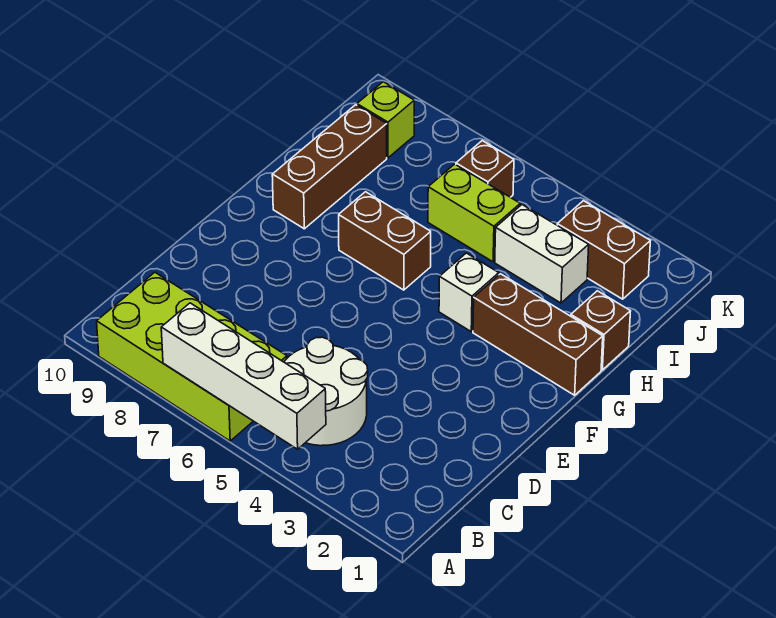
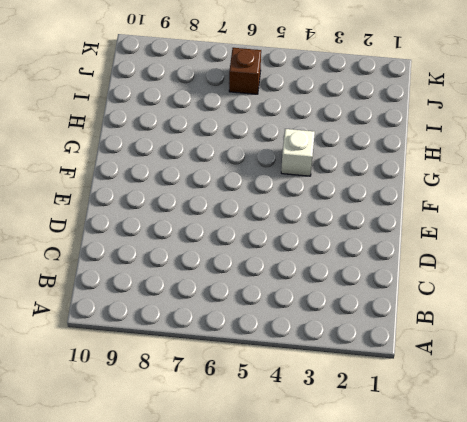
none -> lime brick A6:B9 level 1
none -> white round brick B4:C5 level 1
none -> brown brick G1:G3 level 1

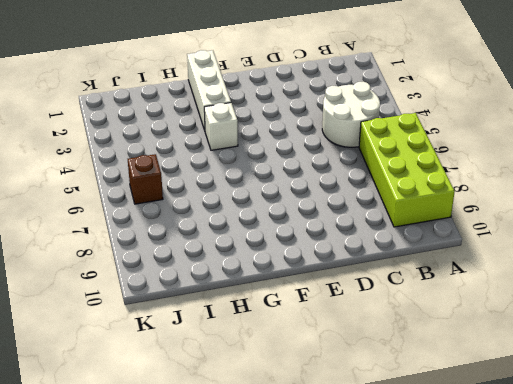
white brick G1:G3 level 1 -> brown brick G1:G3 level 1
none -> brown brick G6:G7 level 1
none -> brown brick G9:I9 level 1
none -> brown brick H1 level 1

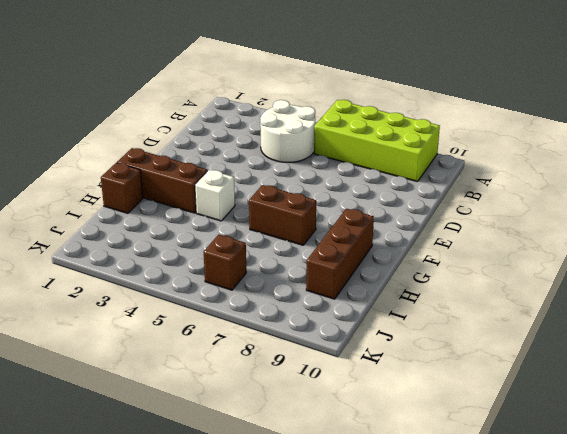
none -> white brick I3:I4 level 1
none -> lime brick I5:I6 level 1
none -> brown brick J2:J3 level 1

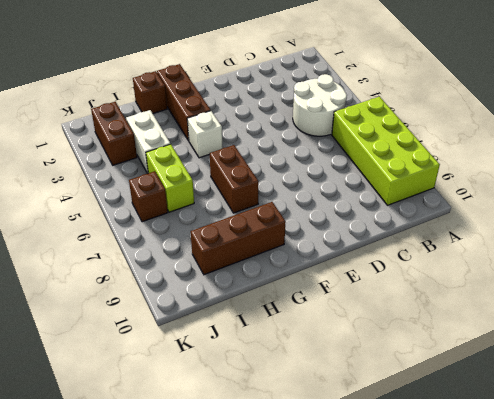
none -> lime brick J9 level 1
none -> white brick A4:A7 level 2

